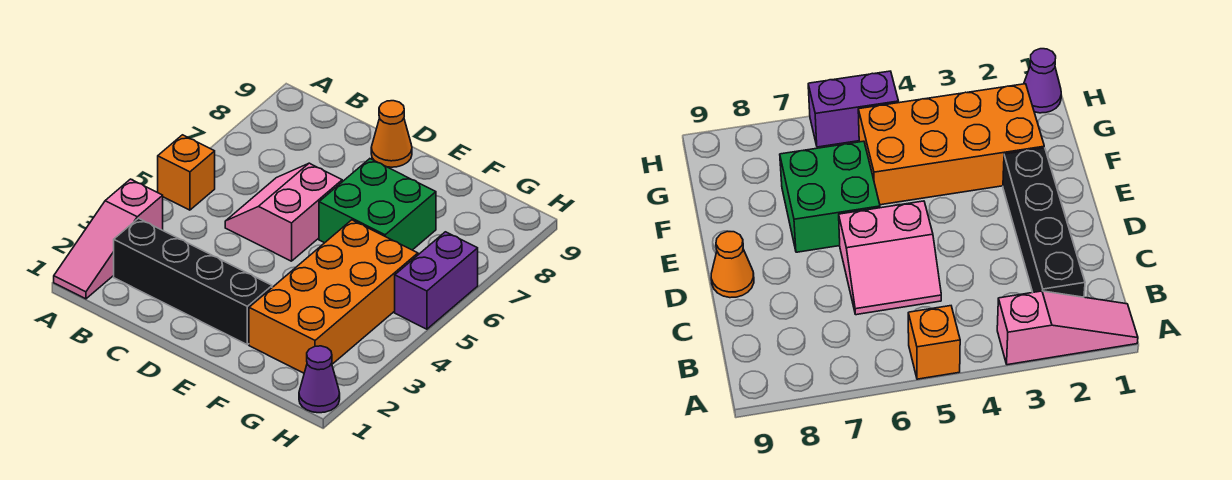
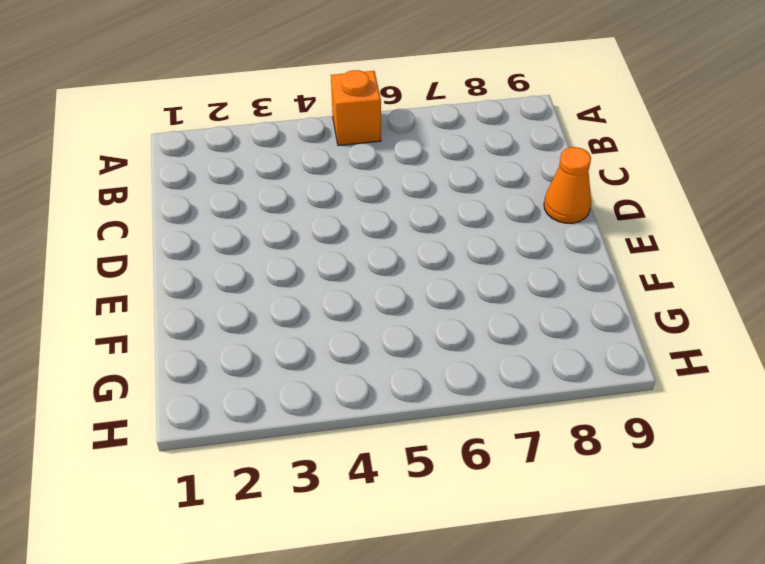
none -> pink slope A1:A3 level 1 top 3
none -> black brick B2:E2 level 1

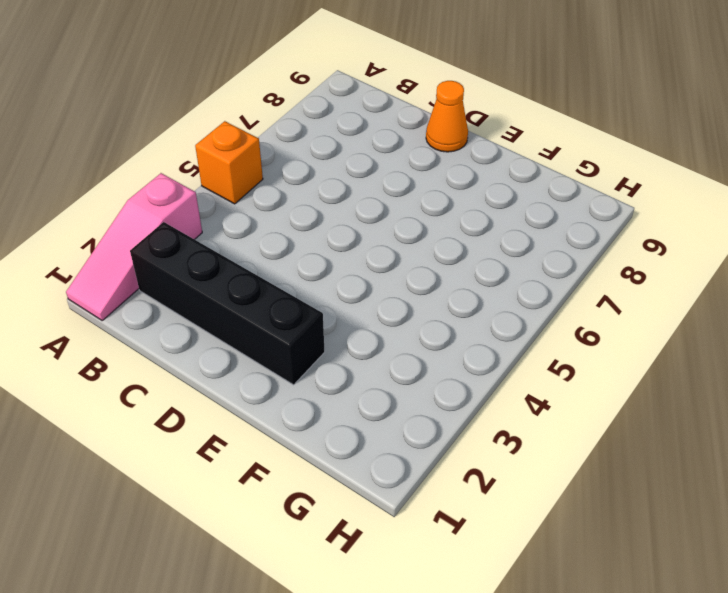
none -> pink slope C5:D6 level 1 top D
none -> green brick E6:F7 level 1

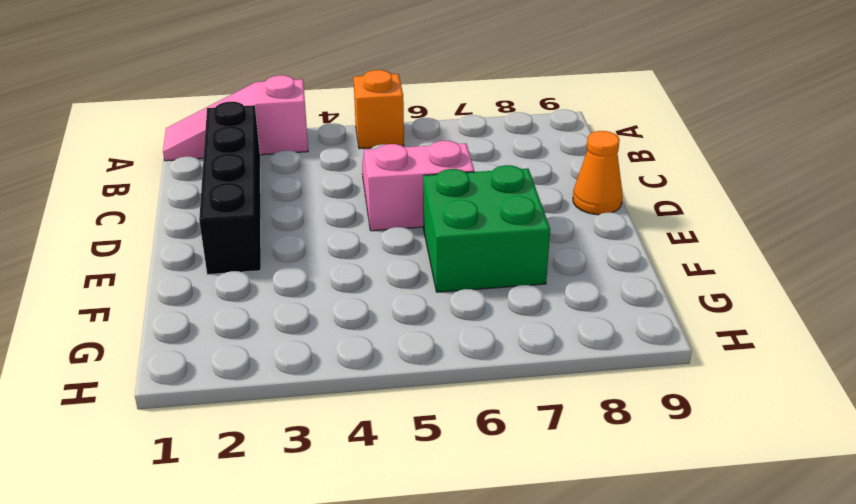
none -> orange brick F2:G5 level 1
none -> purple cone H1 level 1

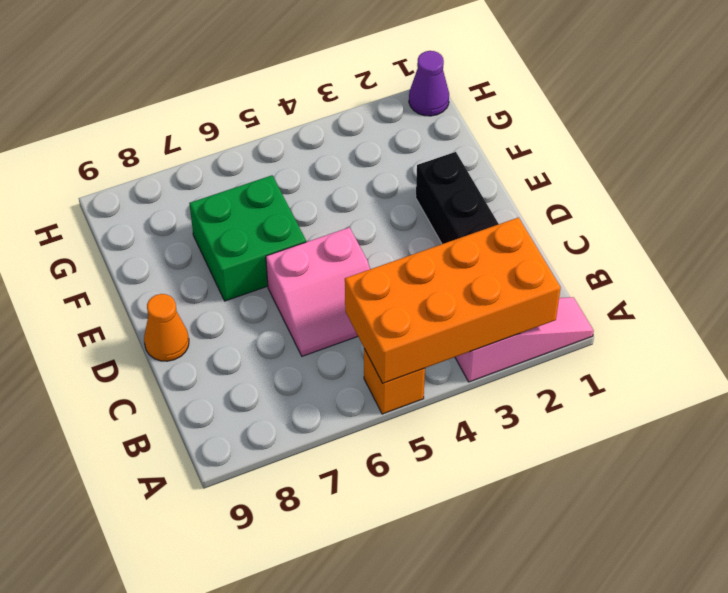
orange brick A2:B5 level 2 -> orange brick F2:G5 level 1
none -> purple brick H5:H6 level 1

